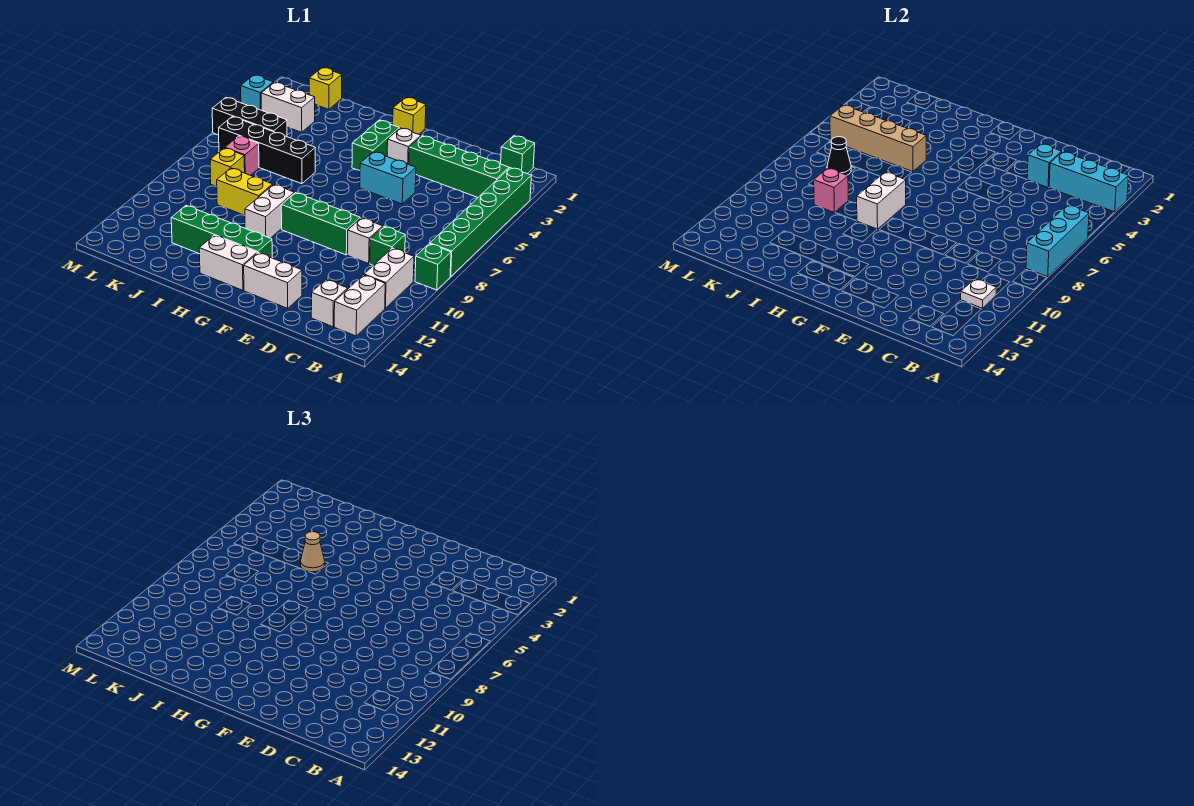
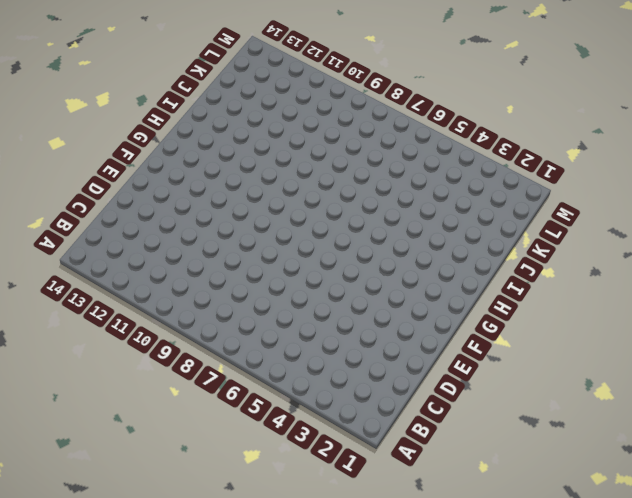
none -> green brick A3:A8 level 1
none -> green brick A9 level 1
none -> green brick B1 level 1
none -> green brick B3:E3 level 1

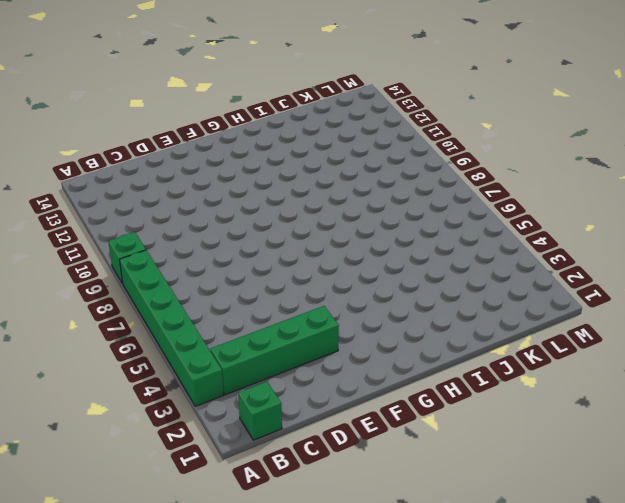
none -> white brick B10:B11 level 1
none -> white brick B12:B13 level 1
none -> green brick C9 level 1
none -> white brick C13 level 1

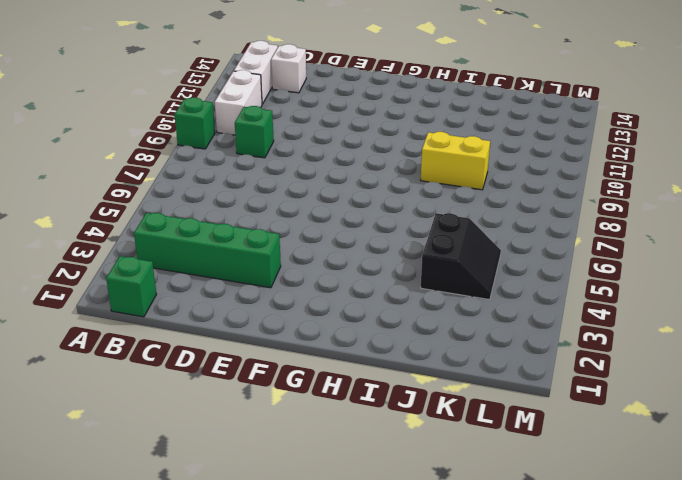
black slope J4:K5 level 1 top J -> black brick K5:M5 level 1
none -> green brick A3:A8 level 1
none -> white brick D9 level 1
none -> cyan brick E5:F5 level 1
none -> green brick E9:G9 level 1

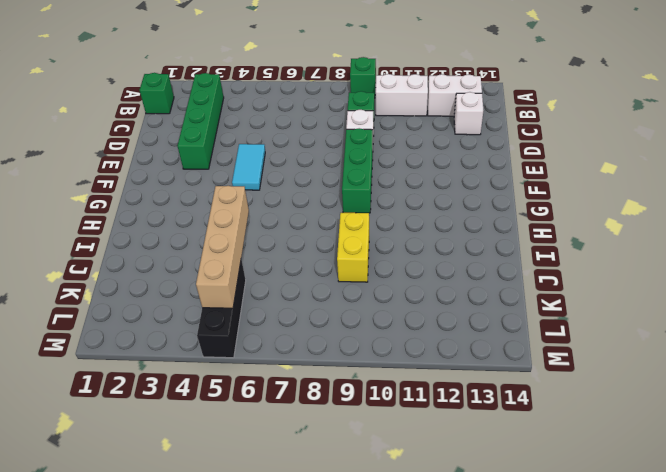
cyan tile E5:F5 level 1 -> cyan brick E5:F5 level 1
none -> green brick A3:A8 level 1
none -> white brick E13:F13 level 1
none -> white brick F3 level 1
none -> yellow brick G1 level 1

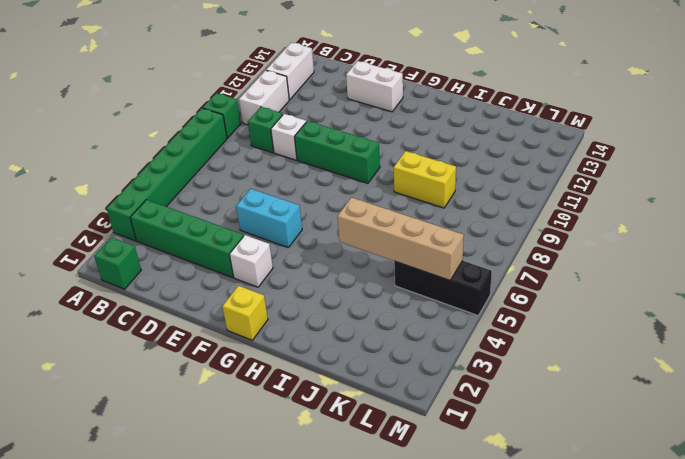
none -> white brick C13 level 1
none -> green brick G3:G4 level 1
none -> green brick G12:J12 level 1
none -> white brick G13:H13 level 1

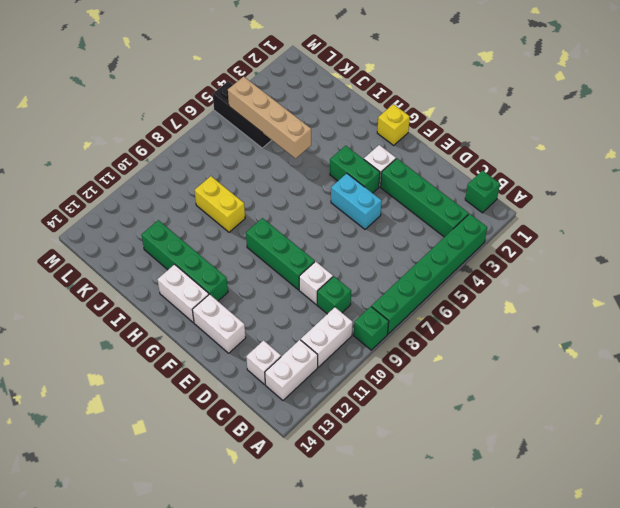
green brick F4:G4 level 1 -> green brick G3:G4 level 1
none -> white brick H9:H10 level 1
none -> black brick I6:L6 level 1
none -> yellow brick K1 level 1
none -> white brick K3:L3 level 1

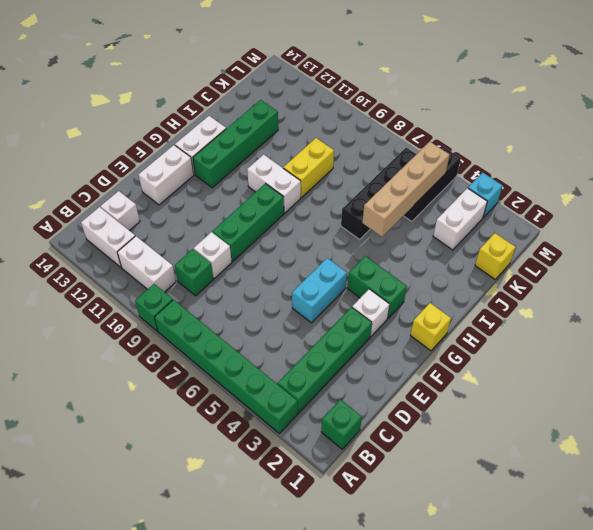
none -> pink brick K7 level 1
none -> yellow brick K8 level 1
none -> cyan brick A3:C3 level 2
none -> cyan brick A6:A8 level 2

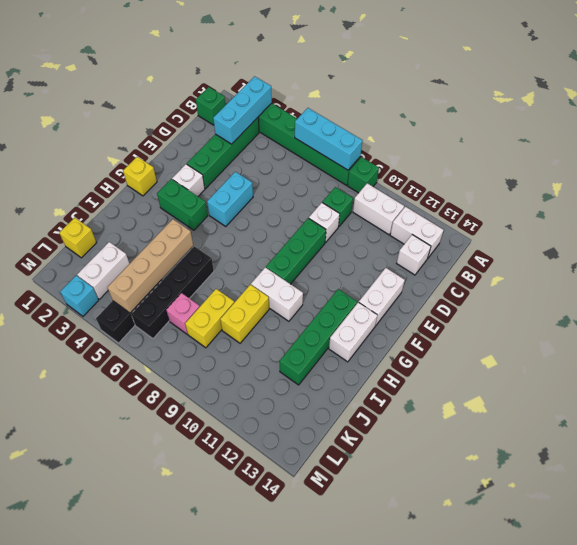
yellow brick J8:K8 level 1 -> yellow brick K8 level 1
none -> white plate B11 level 2
none -> cyan brick D3 level 2
none -> white brick H8:H9 level 2
none -> pink brick J9 level 2

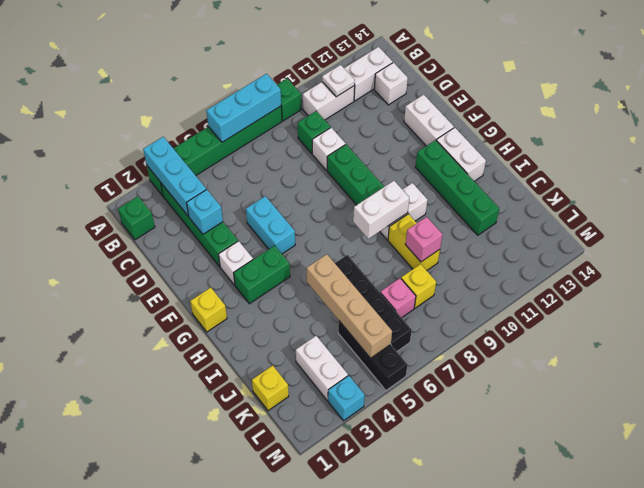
none -> black cone K7 level 2
none -> tan cone I5 level 3

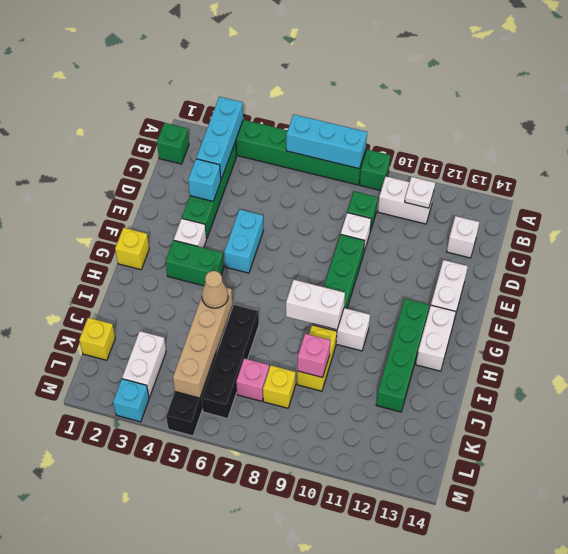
none -> white brick B12:B13 level 1
none -> black cone K7 level 2

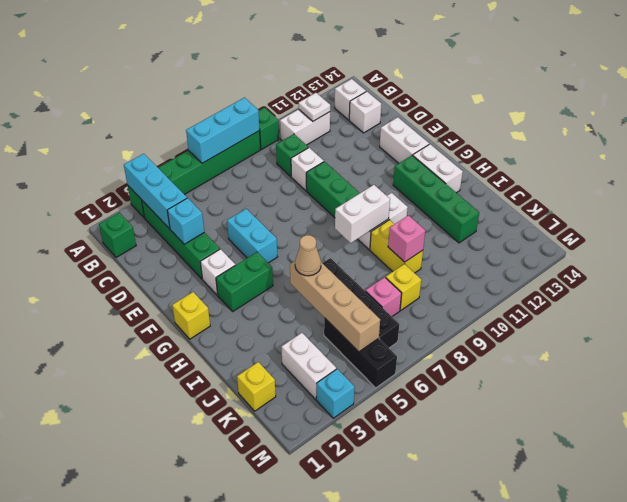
white brick B13 level 1 -> white brick B12:B13 level 1
none -> black cone K7 level 2

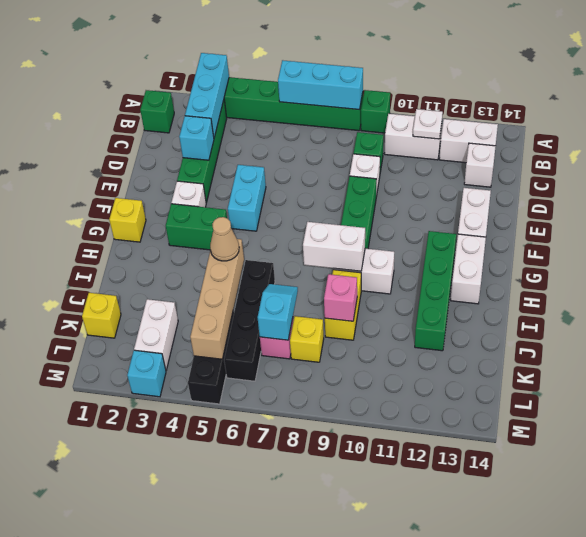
cyan slope J7:K7 level 2 top K -> black cone K7 level 2

